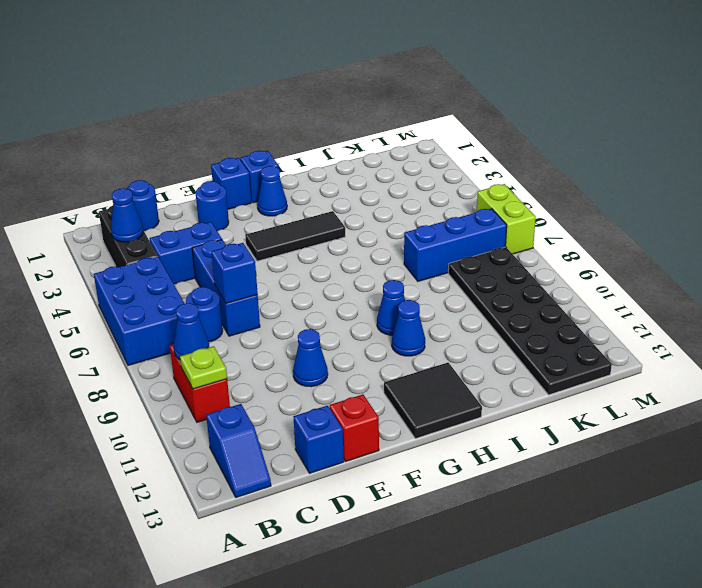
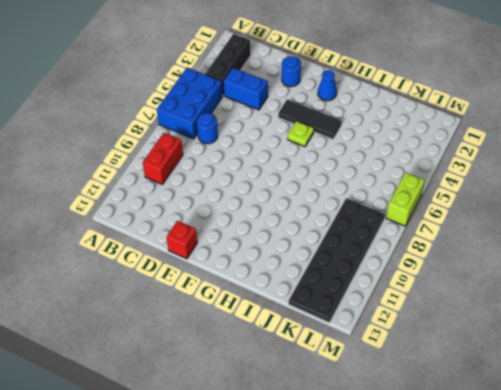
lime plate G5 level 1 -> lime plate B10 level 2
none -> blue slope B12:B13 level 1 top 12
none -> blue round brick C1 level 1
none -> blue brick D5:D7 level 1

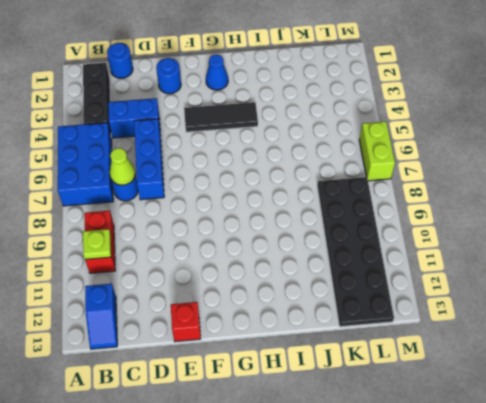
lime cone C7 level 2 -> none
none -> blue brick D13 level 1
none -> blue cone E10 level 1
none -> blue brick F1 level 1

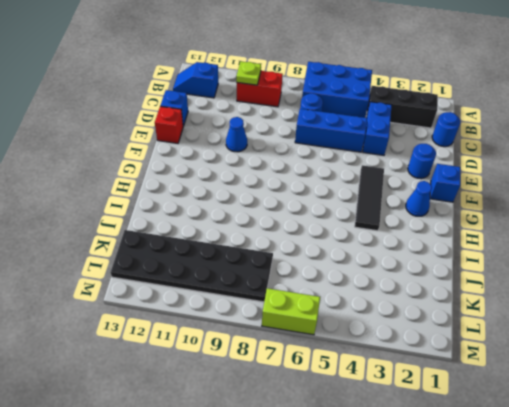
none -> blue brick G1 level 1
none -> black tile G12:H13 level 1
none -> blue cone H9 level 1

